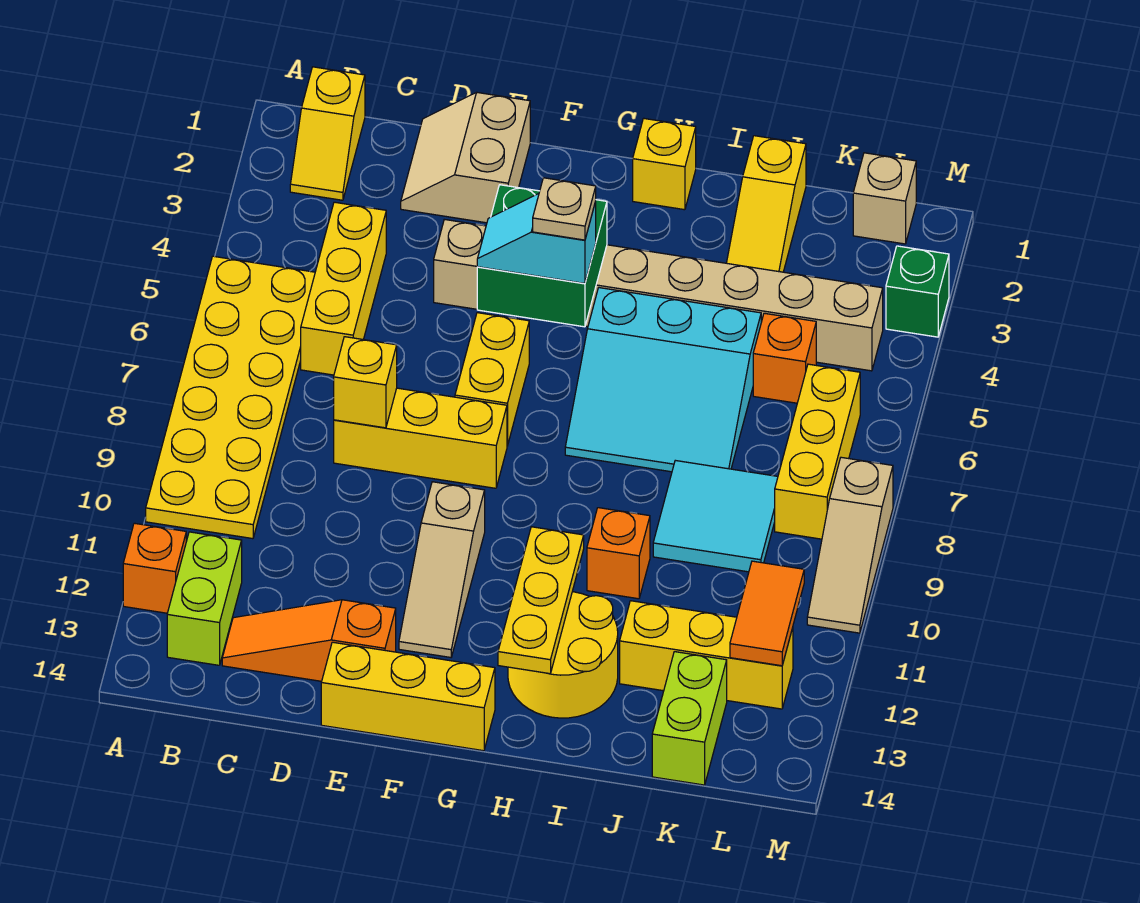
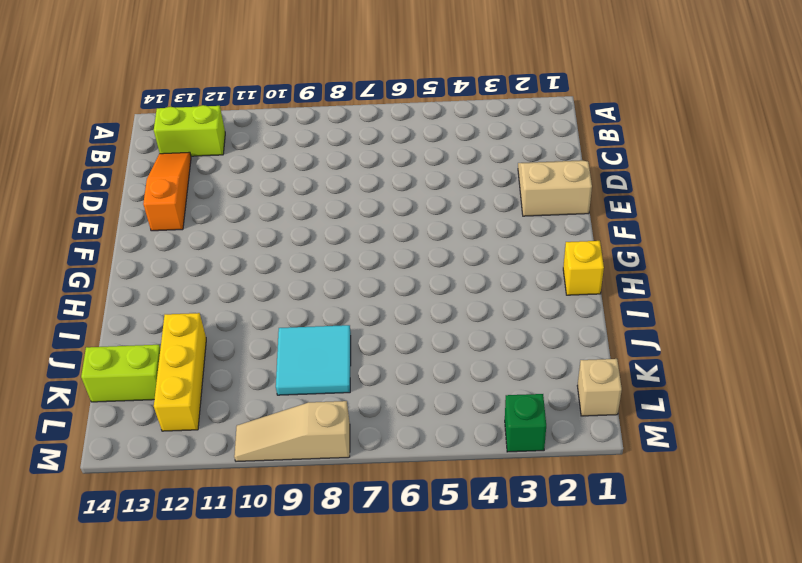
none -> yellow plate A5:B10 level 1
none -> orange brick A12 level 1
none -> yellow slope B1:B2 level 1 top 1
none -> yellow brick C4:C6 level 1

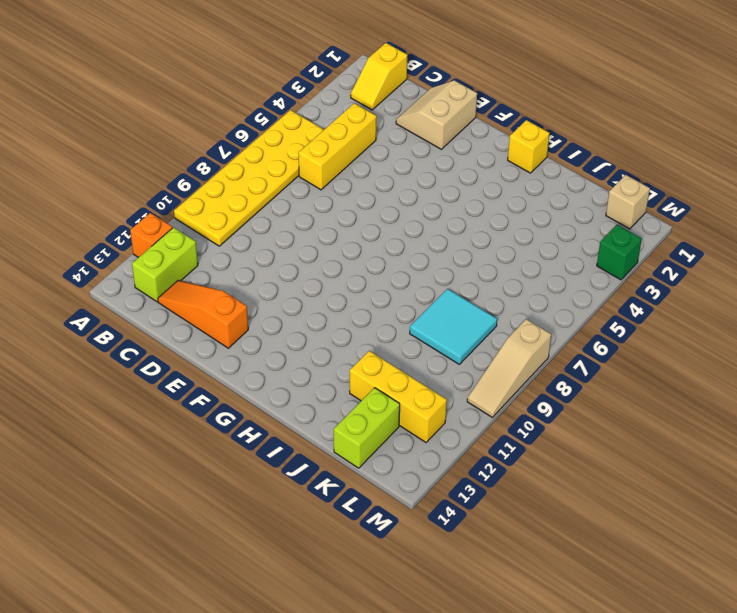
none -> yellow brick D8:F8 level 1
none -> tan brick E4:L4 level 1
none -> yellow brick E14:G14 level 1
none -> yellow brick F6:F7 level 1

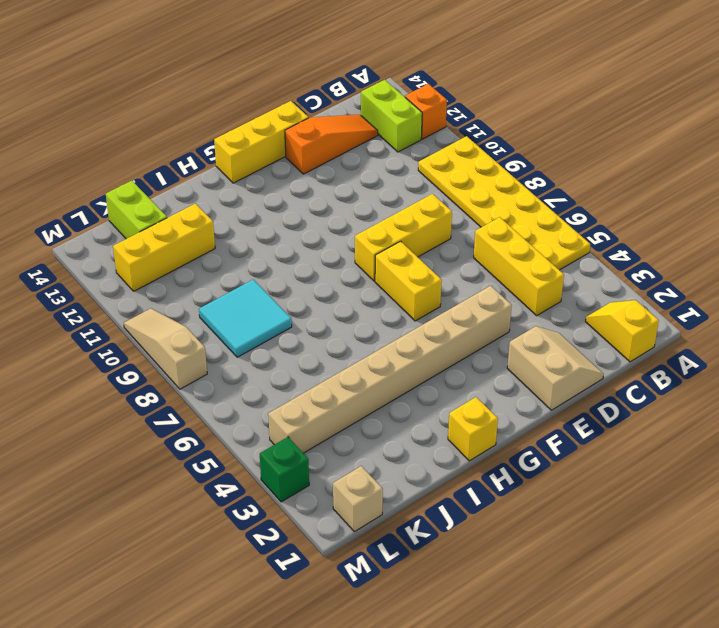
none -> tan slope F10:F12 level 1 top 10
none -> cyan slope H5:J7 level 1 top 5
none -> yellow round brick H12:I13 level 1
none -> orange brick I10 level 1

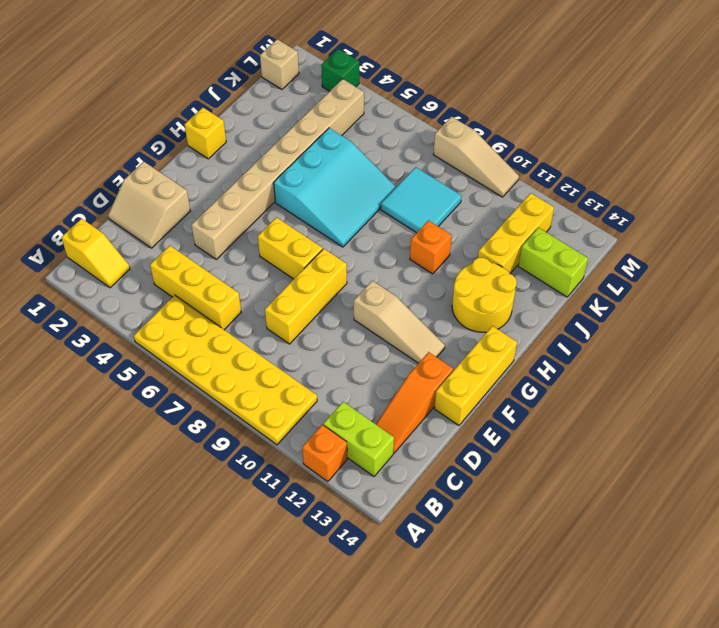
none -> yellow slope J1:J3 level 1 top 1
none -> orange brick K5 level 1
none -> yellow brick L6:L8 level 1
none -> yellow brick D8 level 2

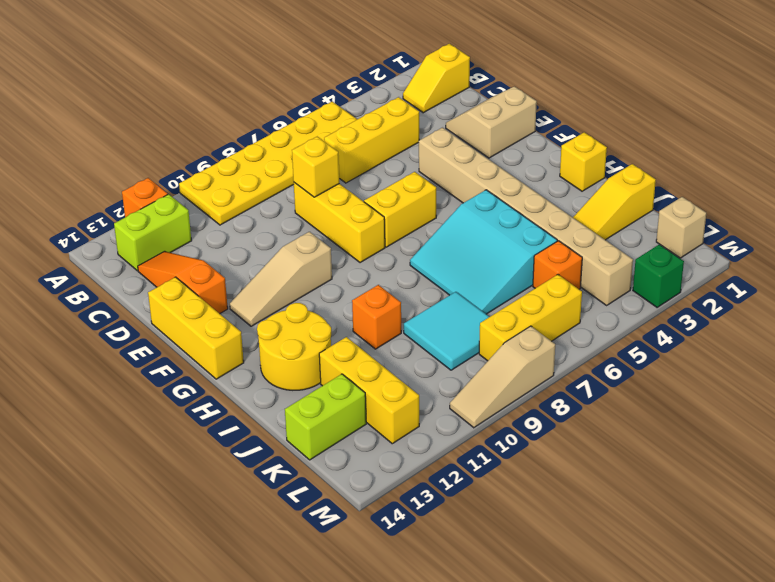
none -> green brick F4:G5 level 2
none -> yellow plate H11:H13 level 2
none -> orange tile L11:L12 level 2
none -> cyan slope F5:G5 level 3 top G

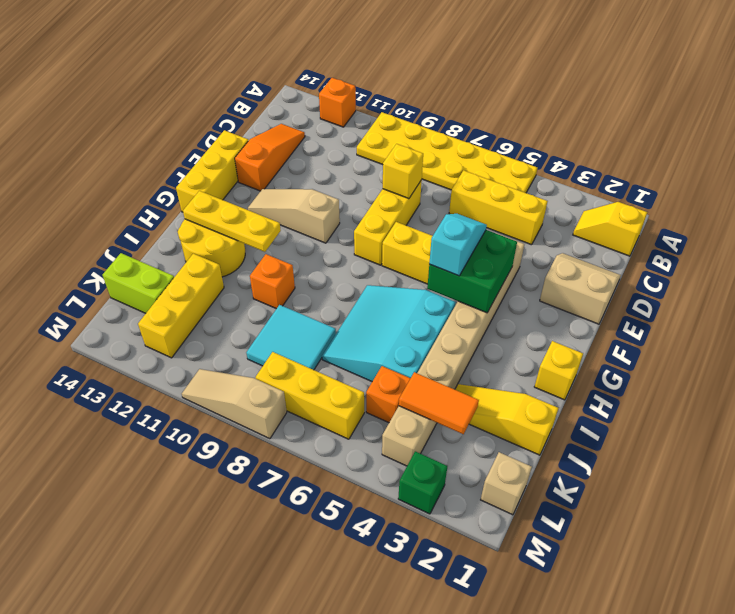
orange tile K3:K4 level 2 -> orange tile L11:L12 level 2
none -> lime brick B12:B13 level 1
none -> tan plate G5 level 4

